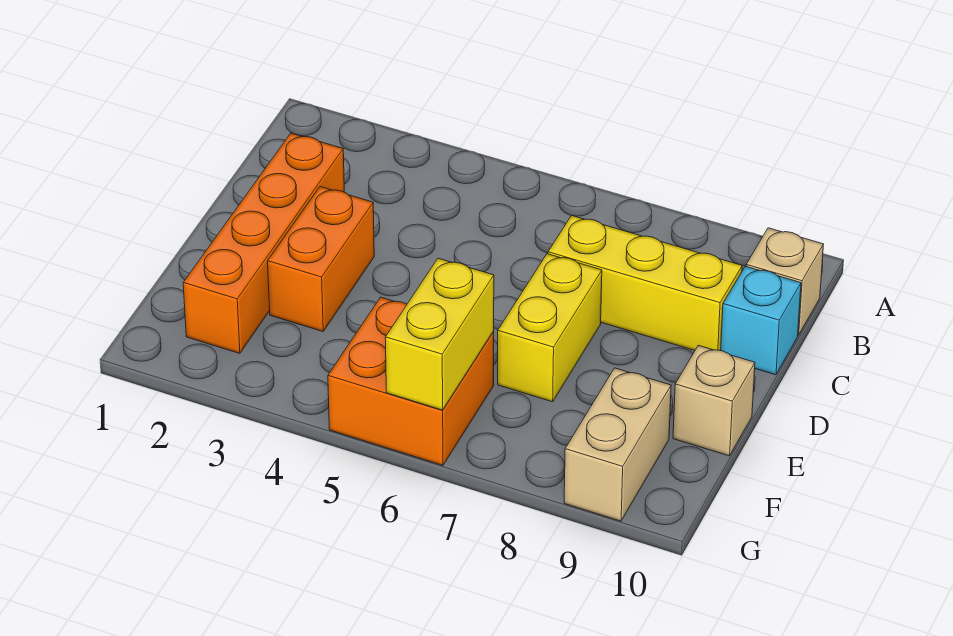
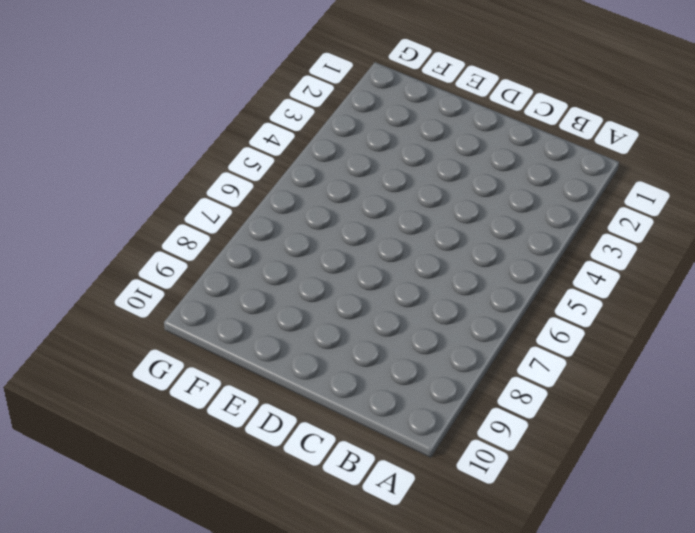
none -> tan brick B10 level 1
none -> orange brick C2:F2 level 1

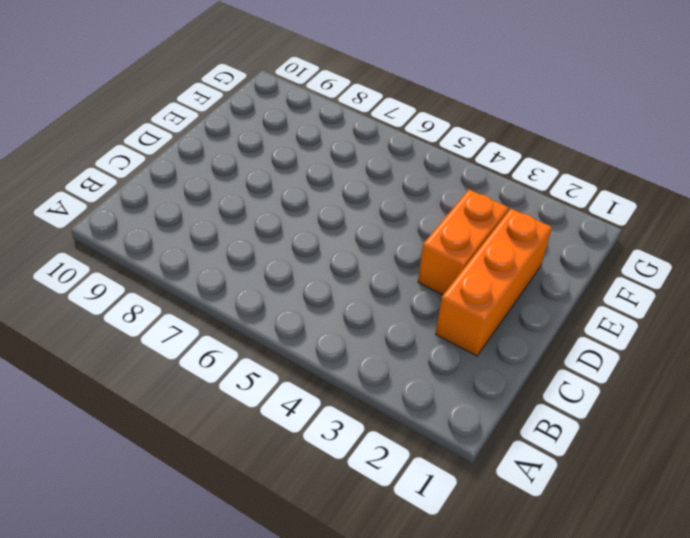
orange brick C2:E2 level 1 -> orange brick C2:F2 level 1
none -> tan brick B10 level 1
none -> yellow brick C7:C9 level 1

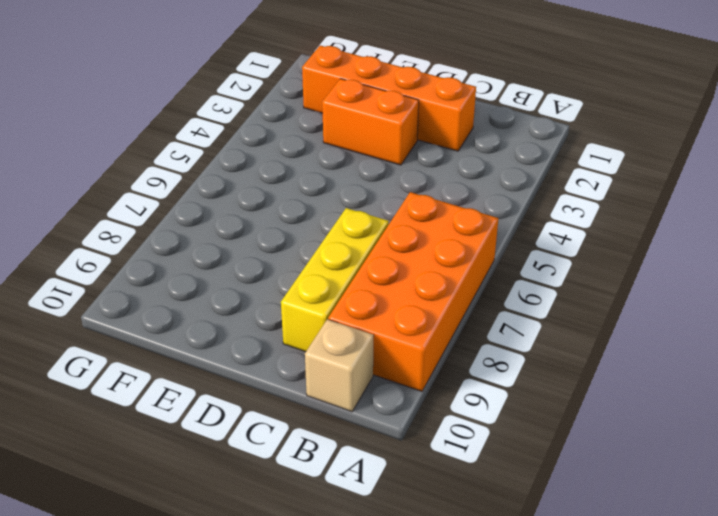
orange brick A6:B9 level 1 -> none
none -> cyan brick C10 level 1
none -> yellow brick D7:E7 level 1

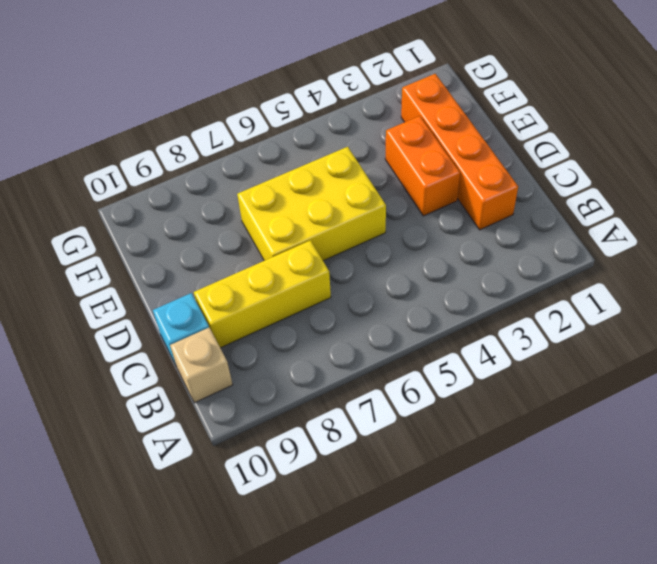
yellow brick D5:E7 level 1 -> yellow brick D7:E7 level 1
none -> tan brick E10 level 1
none -> orange brick F5:G6 level 1

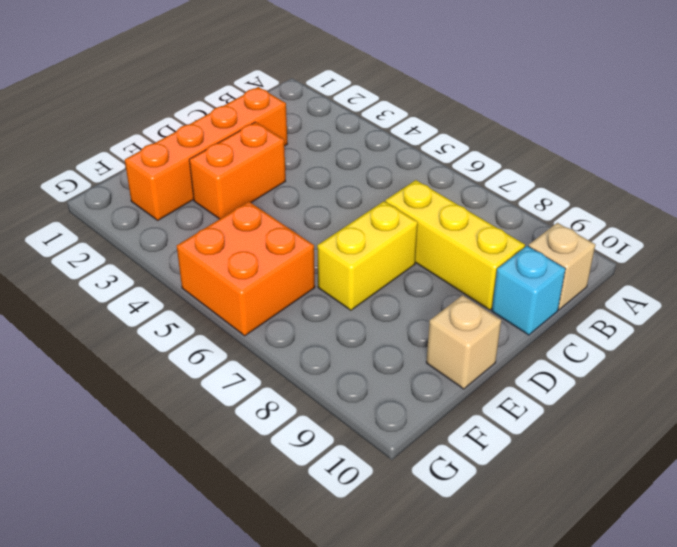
none -> tan brick F9:G9 level 1
none -> yellow brick F6:G6 level 2

